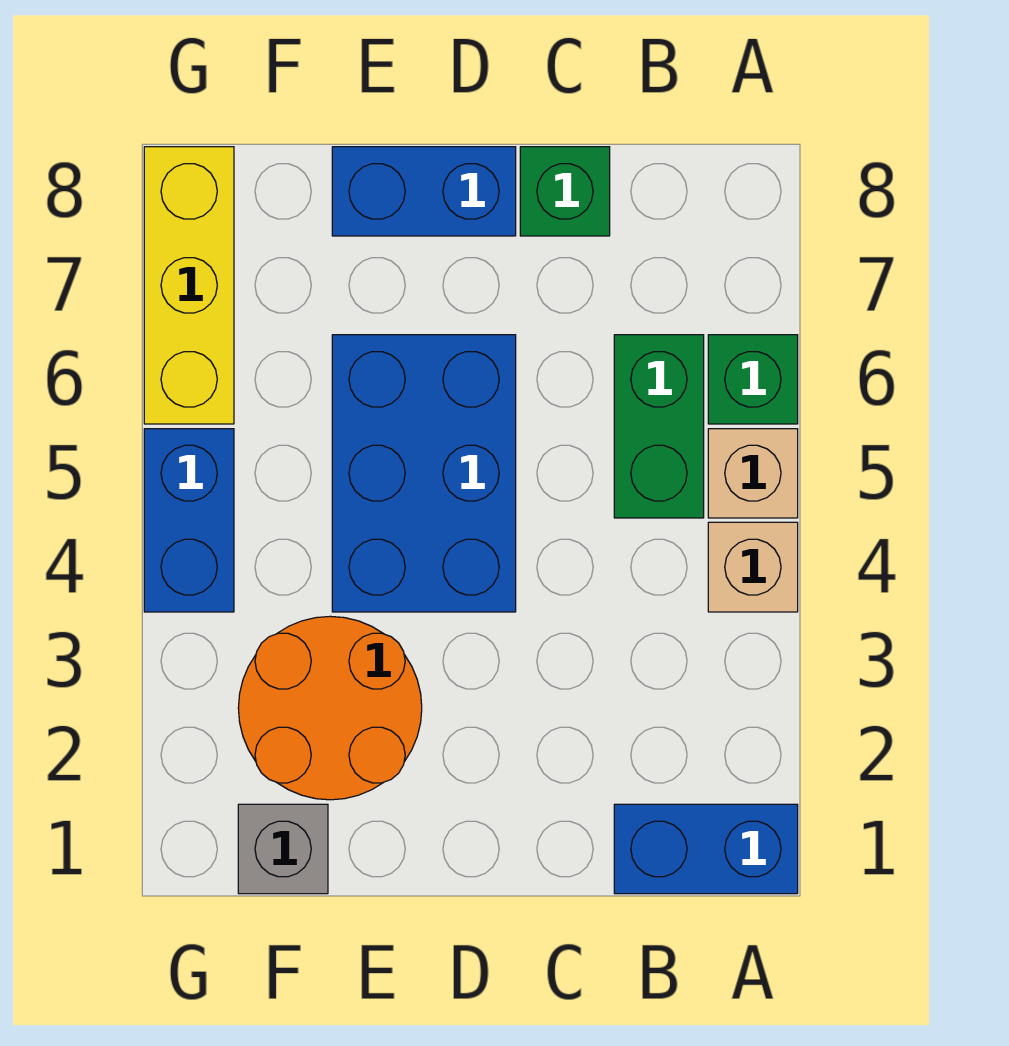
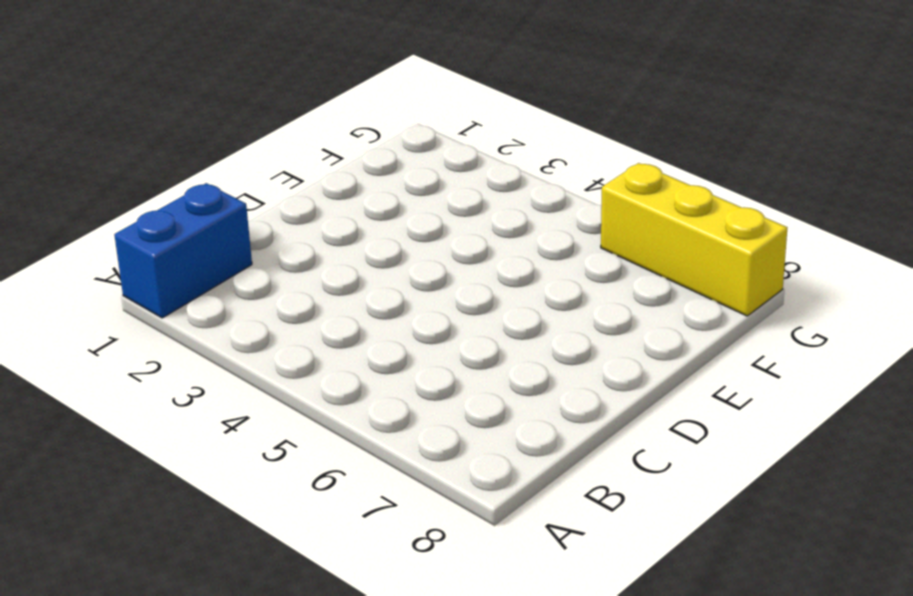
none -> tan brick A4 level 1
none -> tan brick A5 level 1
none -> green brick A6 level 1

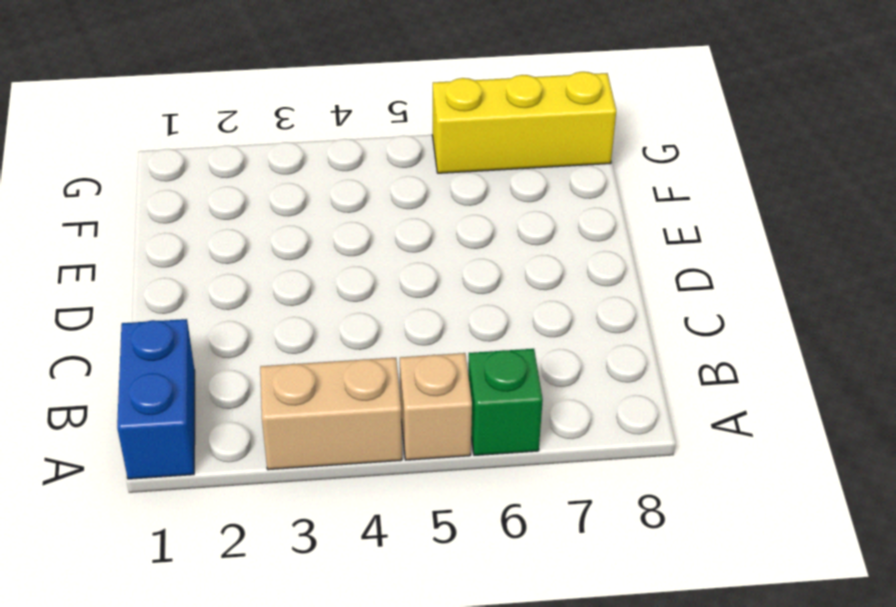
tan brick A3:A4 level 1 -> tan brick A4 level 1
none -> green brick B5:B6 level 1
none -> green brick C8 level 1
none -> blue brick D4:E6 level 1

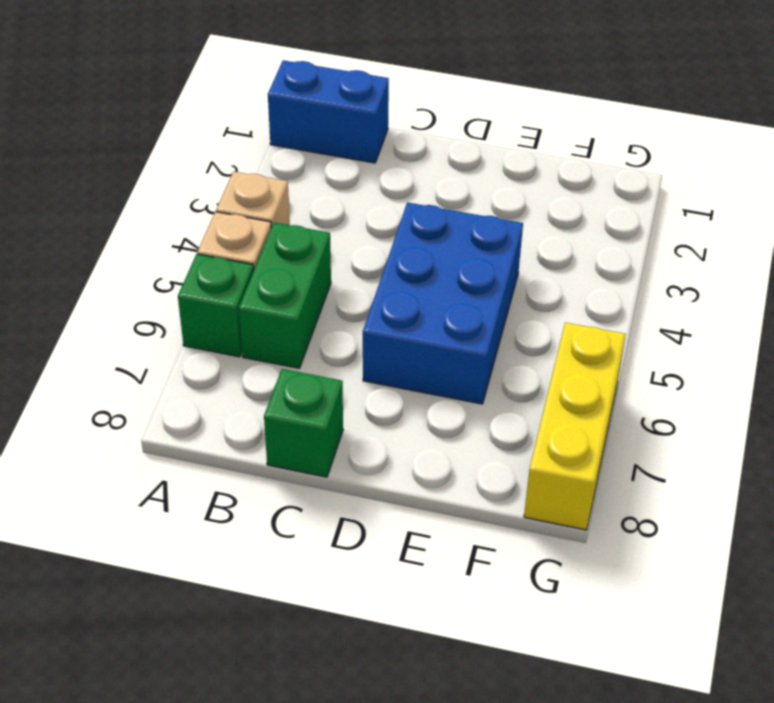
none -> blue brick D8:E8 level 1
none -> orange round brick E2:F3 level 1
none -> grey brick F1 level 1

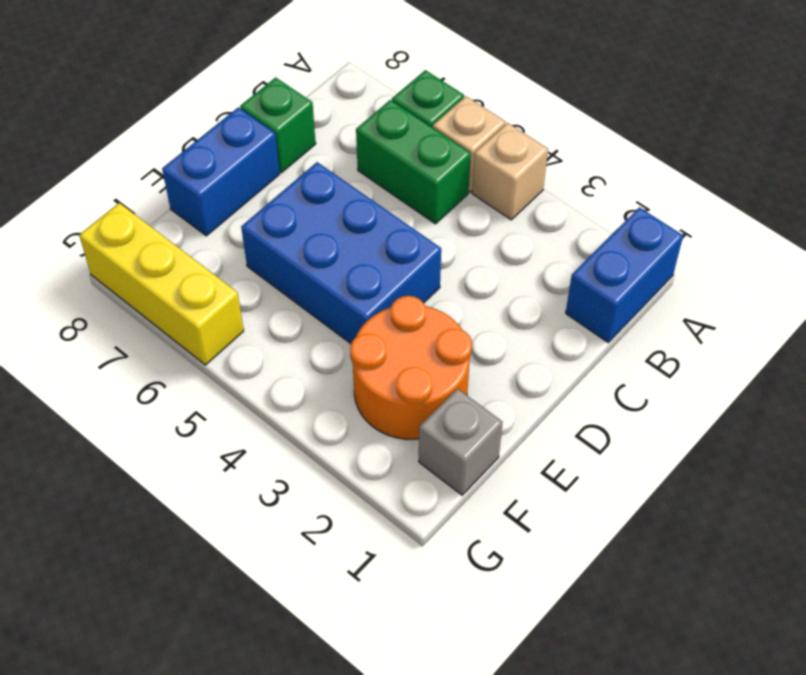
none -> blue brick G4:G5 level 1

